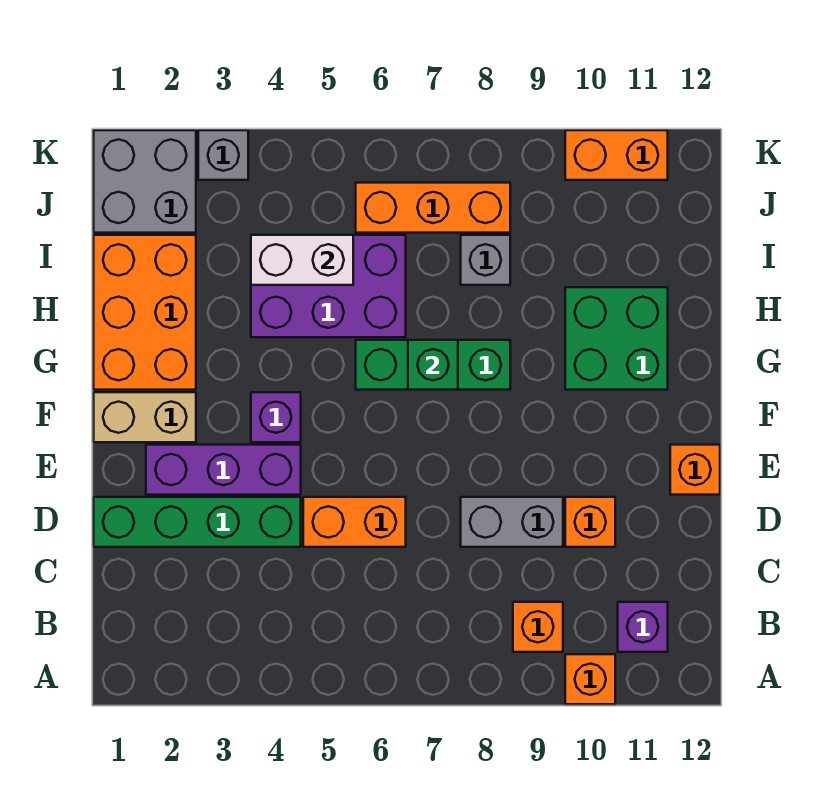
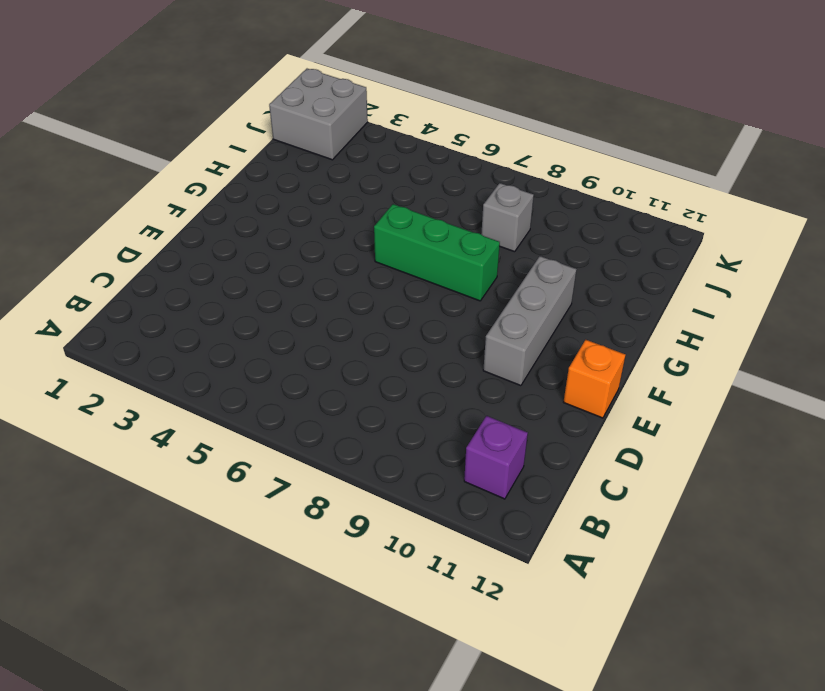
grey brick E10:G10 level 1 -> green brick G10:H11 level 1
none -> orange brick A10 level 1
none -> orange brick B9 level 1
none -> green brick D1:D4 level 1

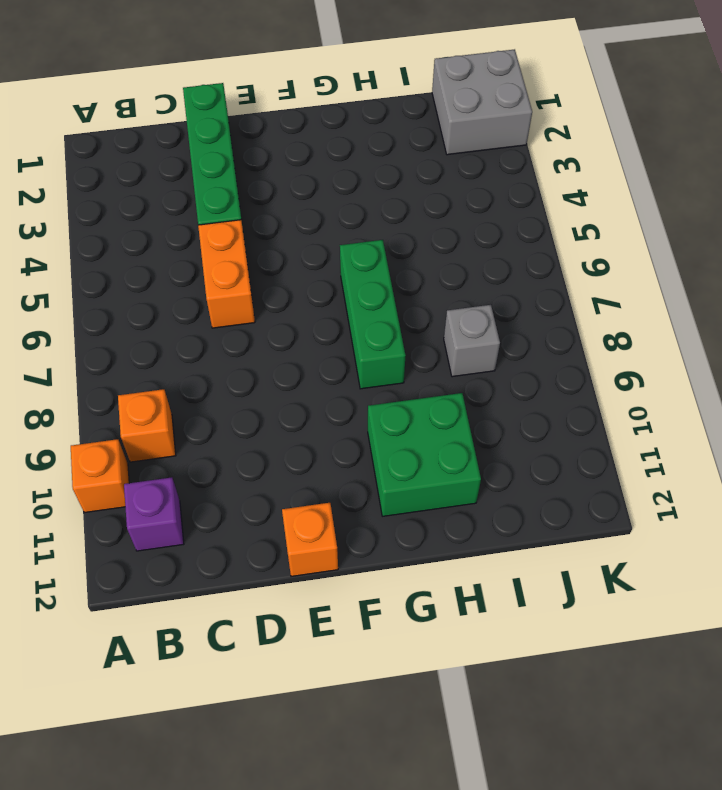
none -> grey brick D8:D9 level 1
none -> orange brick D10 level 1
none -> purple brick E2:E4 level 1

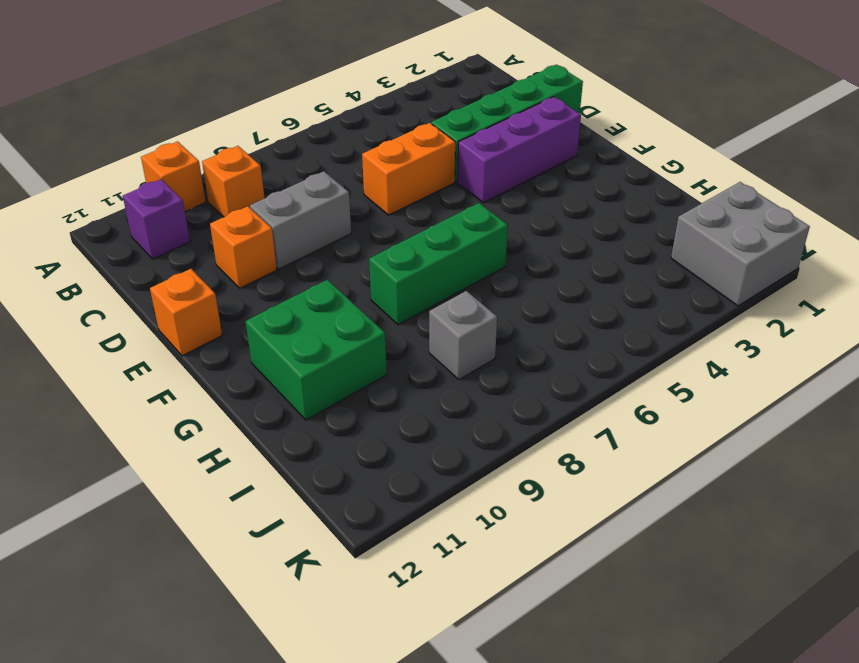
none -> tan brick F1:F2 level 1
none -> purple brick F4 level 1
none -> orange brick G1:I2 level 1

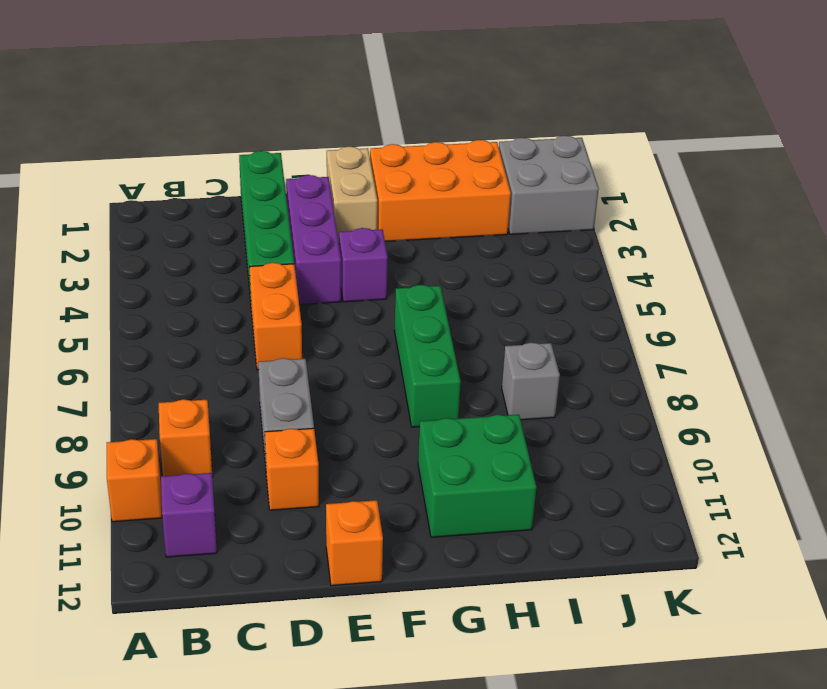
none -> purple brick H4:I6 level 1
none -> orange brick J6:J8 level 1
none -> grey brick K3 level 1

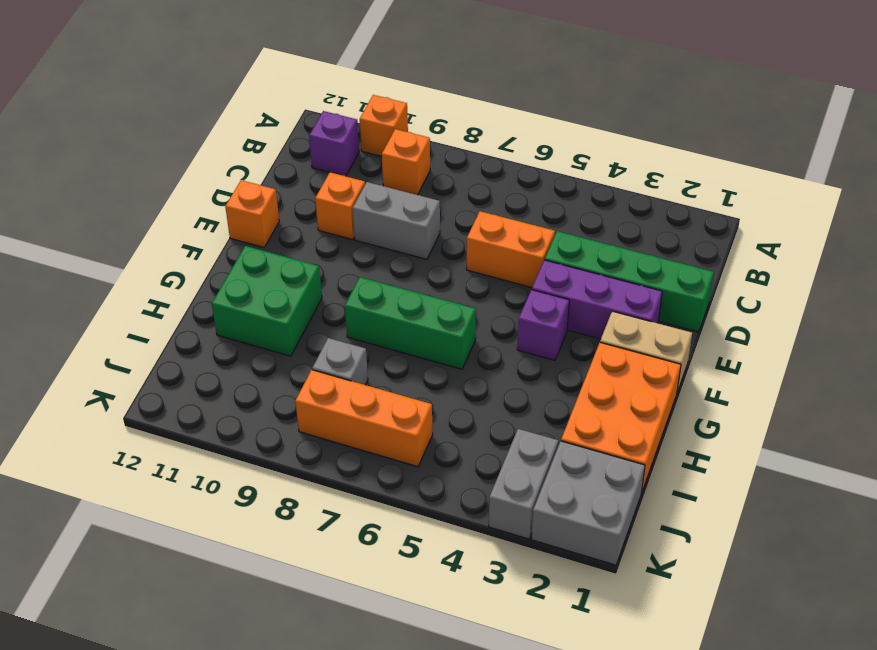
grey brick J3:K3 level 1 -> grey brick K3 level 1
none -> purple brick H4:I6 level 1
none -> orange brick K10:K11 level 1
none -> green brick G7 level 2

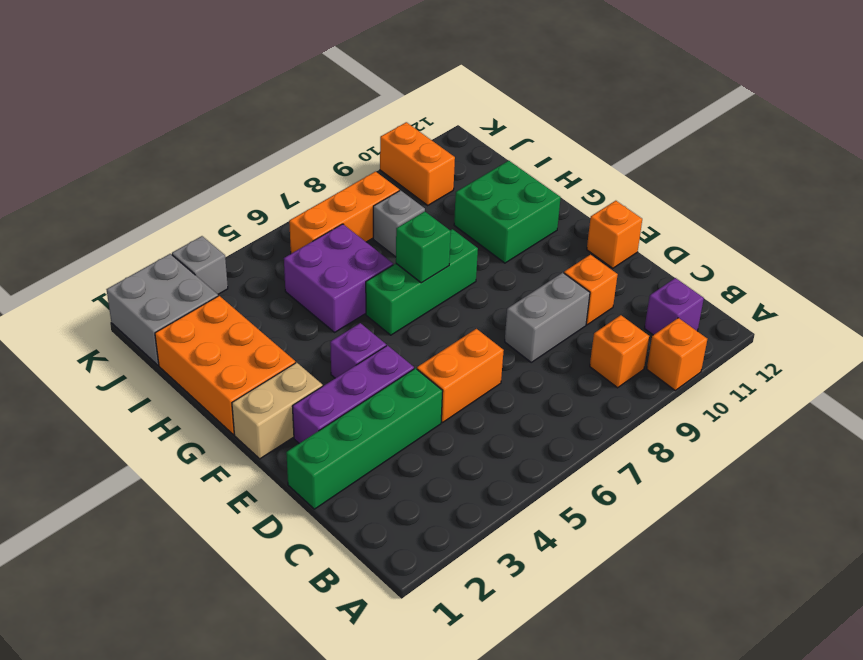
purple brick H5:I6 level 1 -> purple brick H4:I6 level 1
orange brick J10:K10 level 1 -> orange brick K10:K11 level 1
none -> white brick I4:I5 level 2

